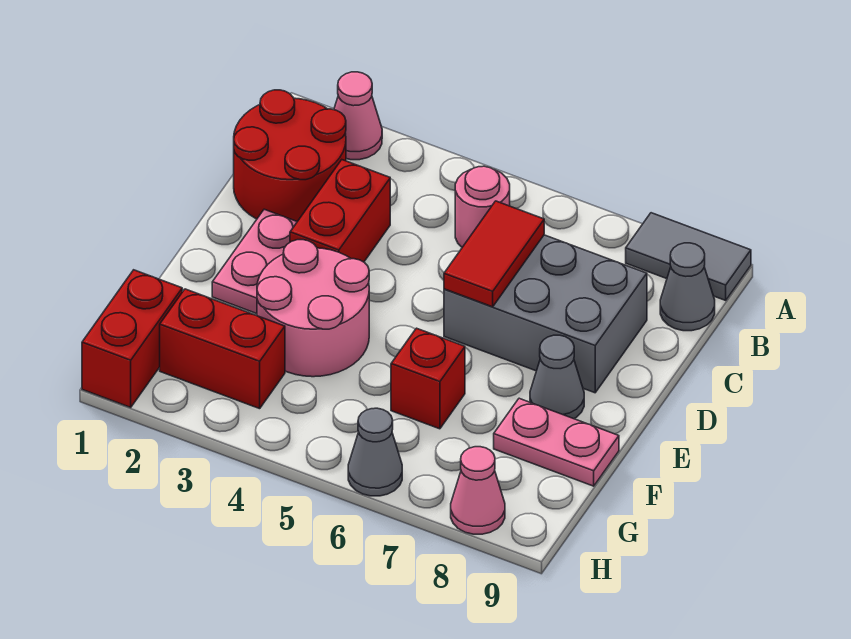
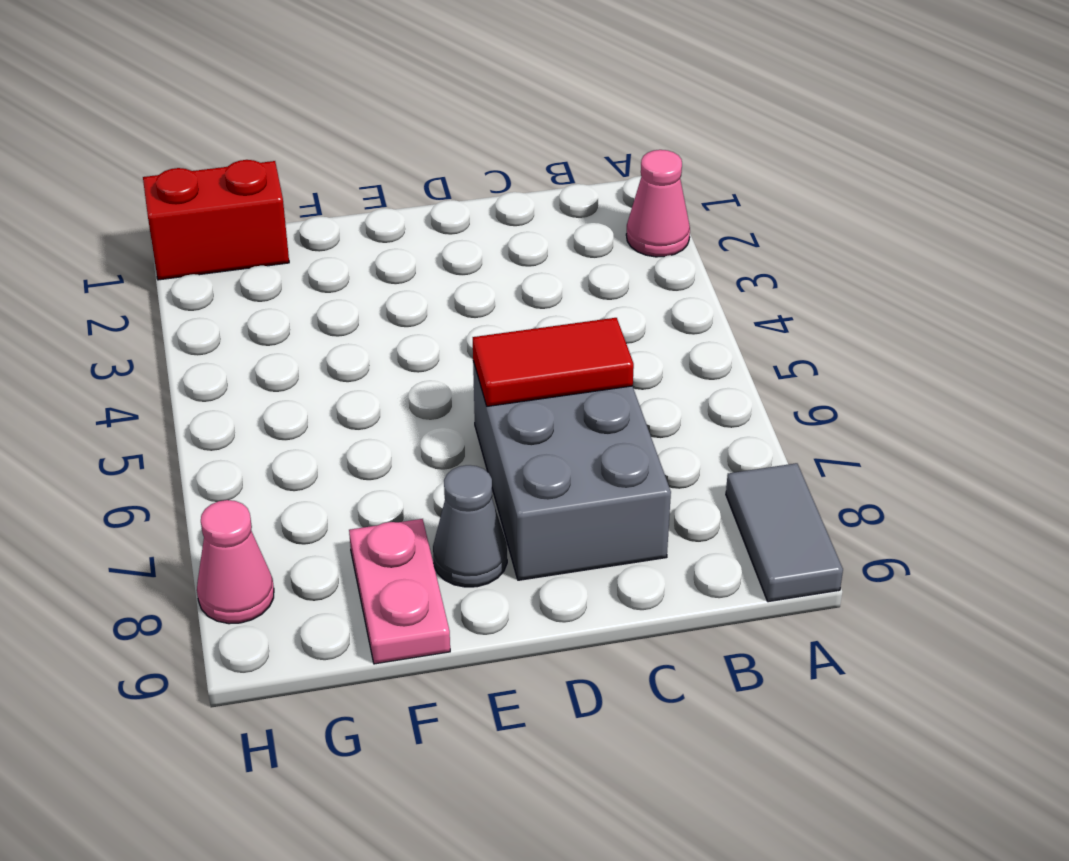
none -> red round brick B1:C2 level 1
none -> pink round brick B5 level 1
none -> grey cone B9 level 1

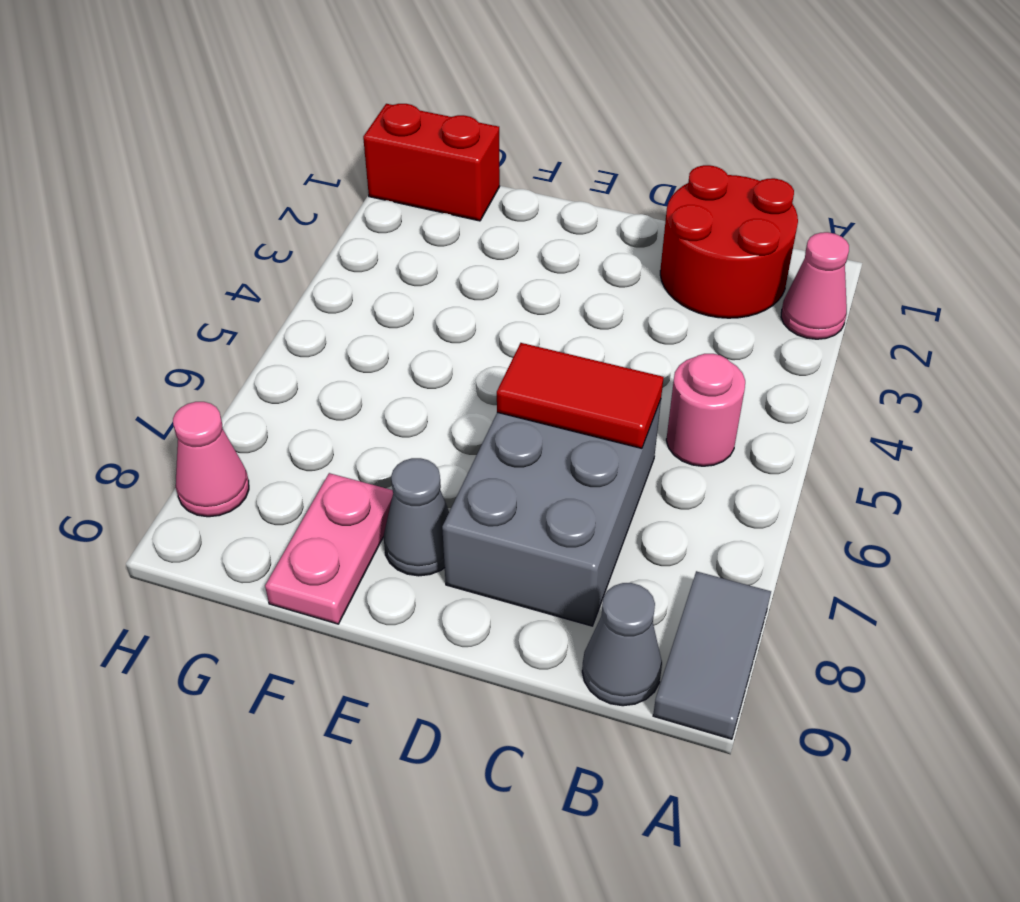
none -> red brick C3:D3 level 1
none -> pink plate D2:E2 level 1
none -> pink round brick E3:F4 level 1

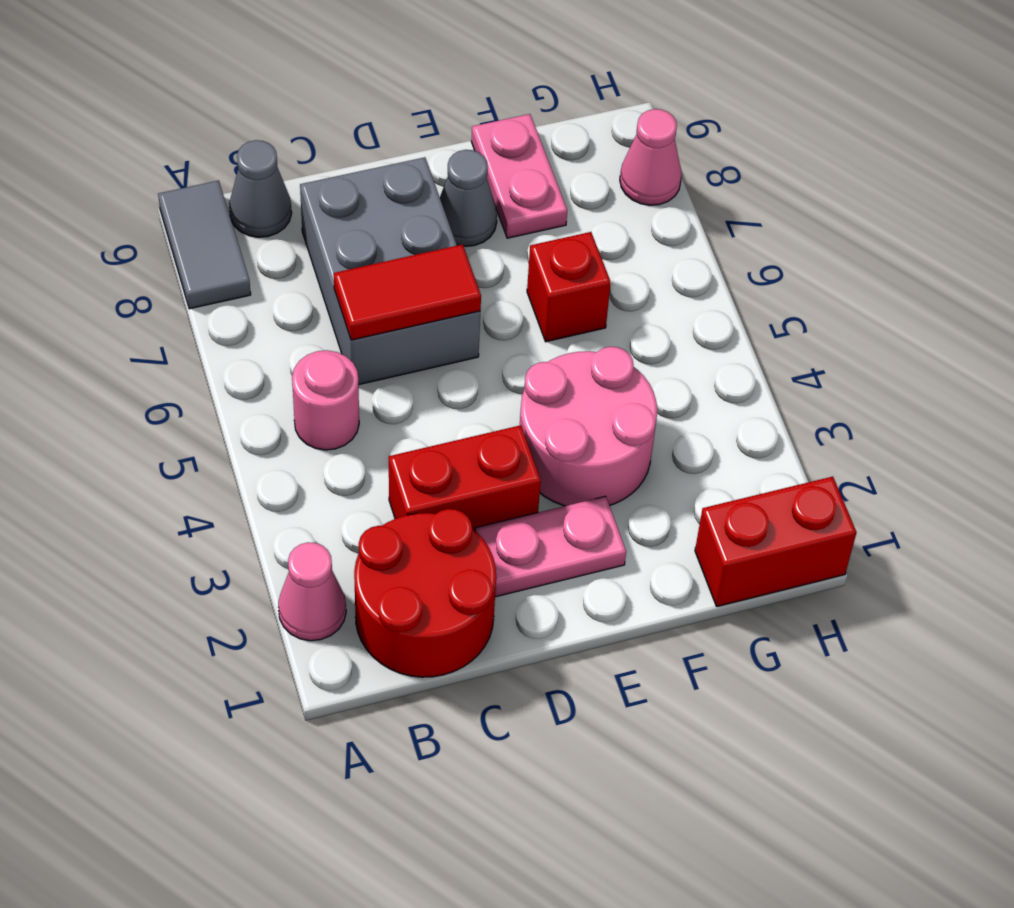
none -> red brick G2:G3 level 1
none -> grey cone H6 level 1

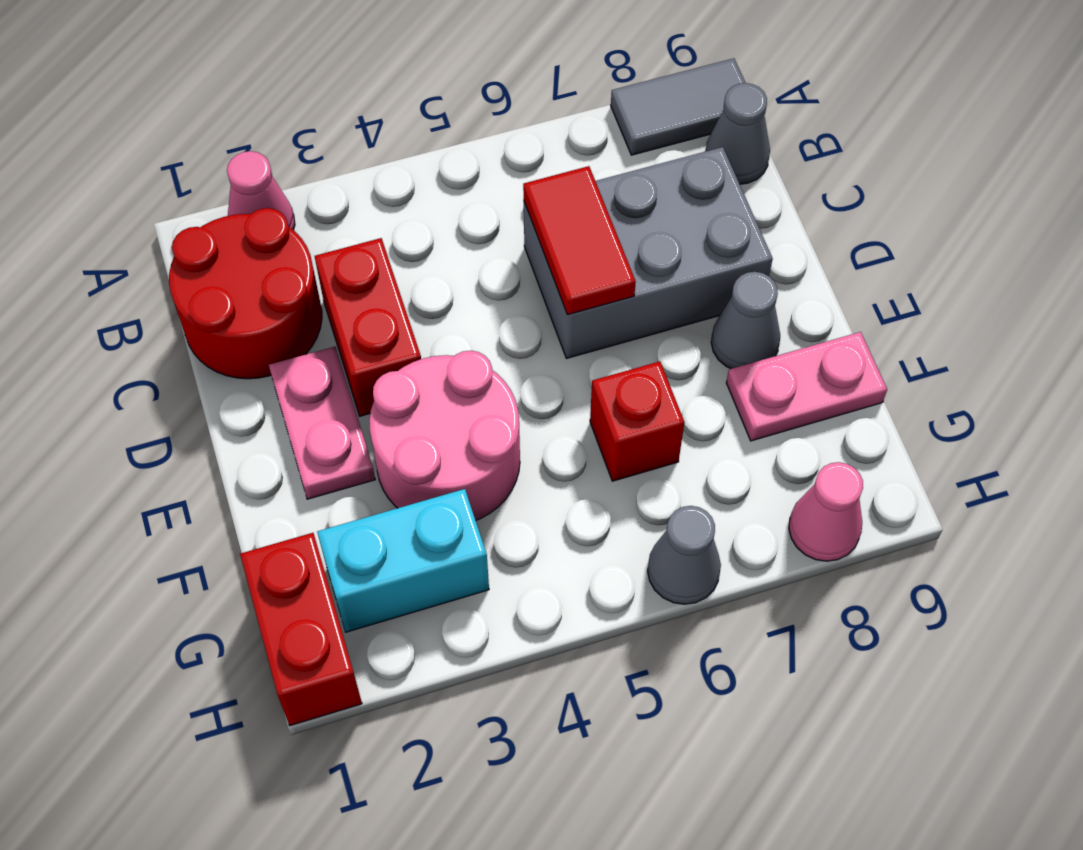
cyan brick G2:G3 level 1 -> red brick G2:G3 level 1
none -> pink round brick B5 level 1

